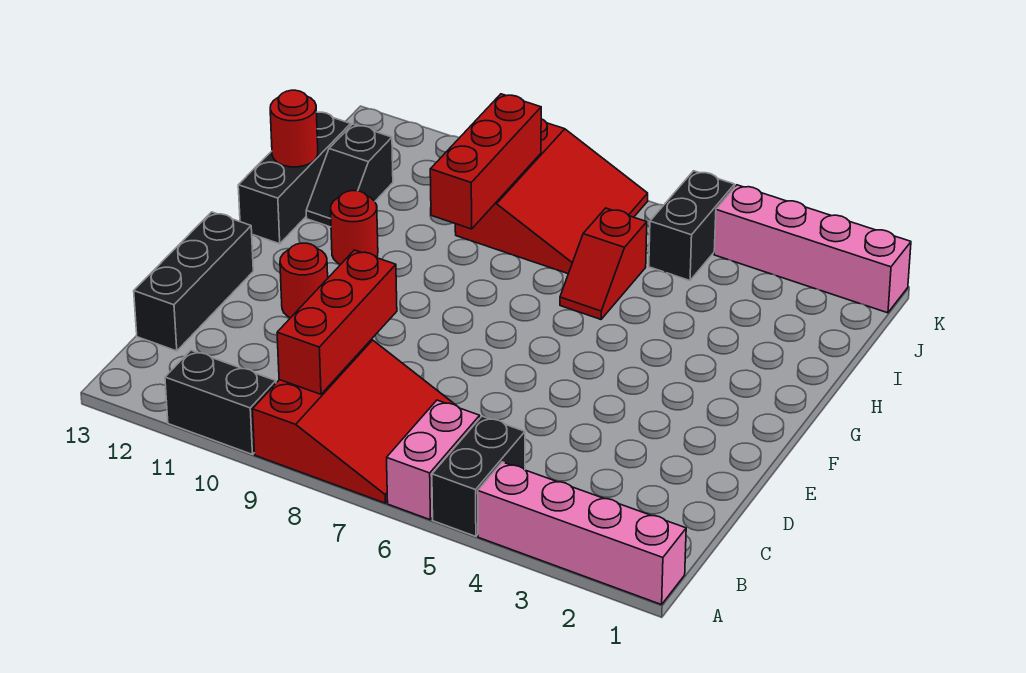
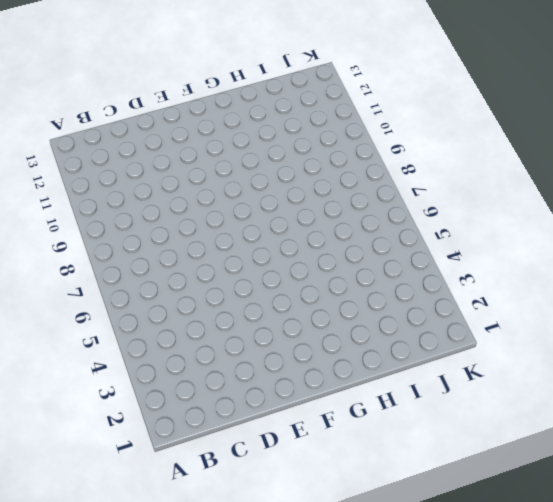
none -> pink brick A1:A4 level 1
none -> black brick A5:B5 level 1
none -> pink brick A6:B6 level 1

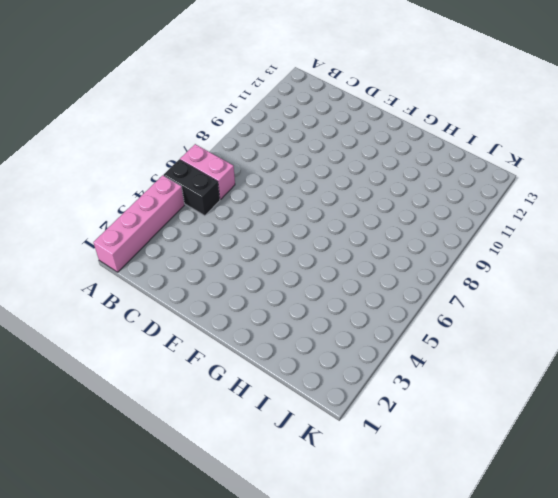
none -> red slope A7:C9 level 1 top 9
none -> black brick A10:A11 level 1
none -> black brick C13:E13 level 1

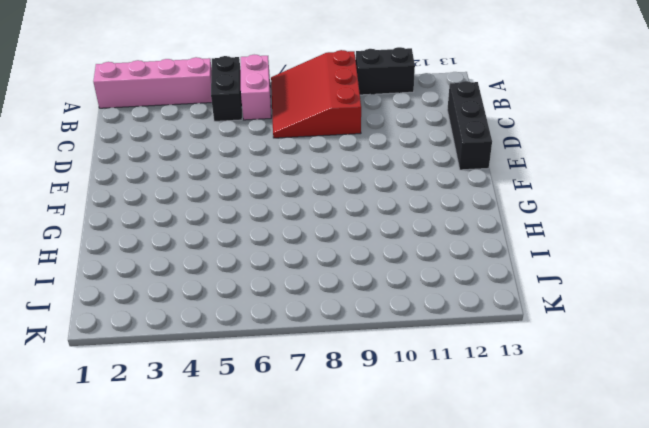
none -> red round brick E11 level 1
none -> red round brick G11 level 1
none -> black brick G13:I13 level 1

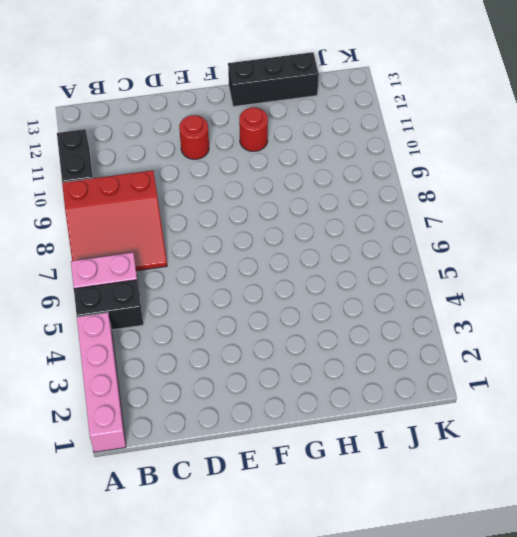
none -> black brick C13:E13 level 1
none -> red slope H6:I6 level 1 top I
none -> black slope H12:I12 level 1 top I

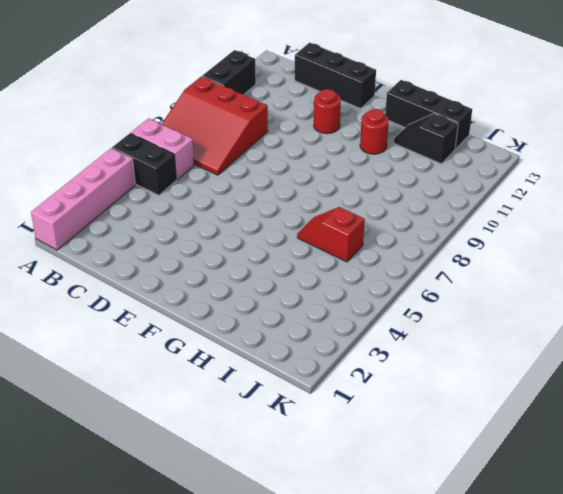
none -> red slope I7:K9 level 1 top 9
none -> black brick J5:K5 level 1
none -> pink brick K1:K4 level 1

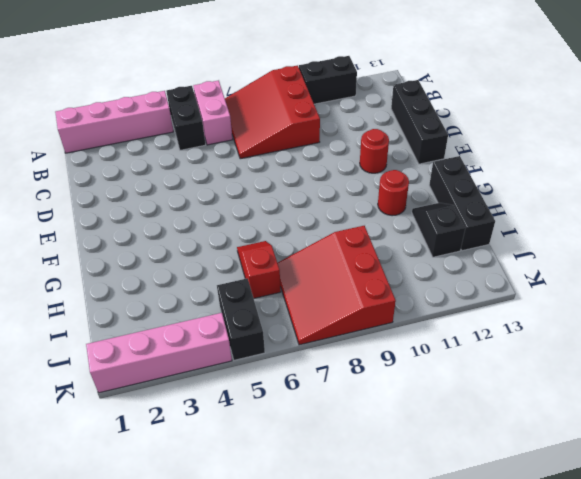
none -> red brick B9:D9 level 2
none -> red brick H9:J9 level 2
none -> red round brick H13 level 2

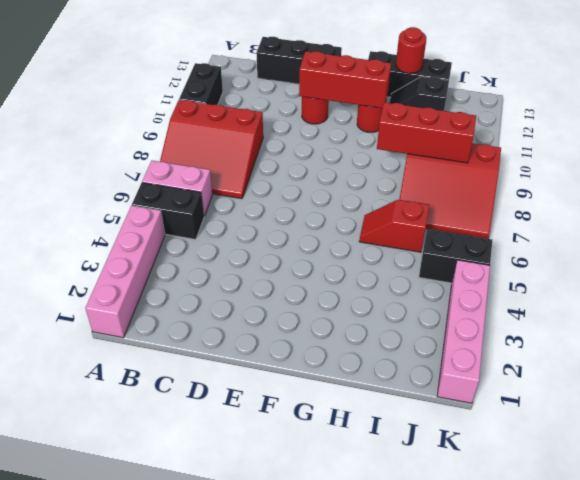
red brick E11:G11 level 2 -> red brick B9:D9 level 2

